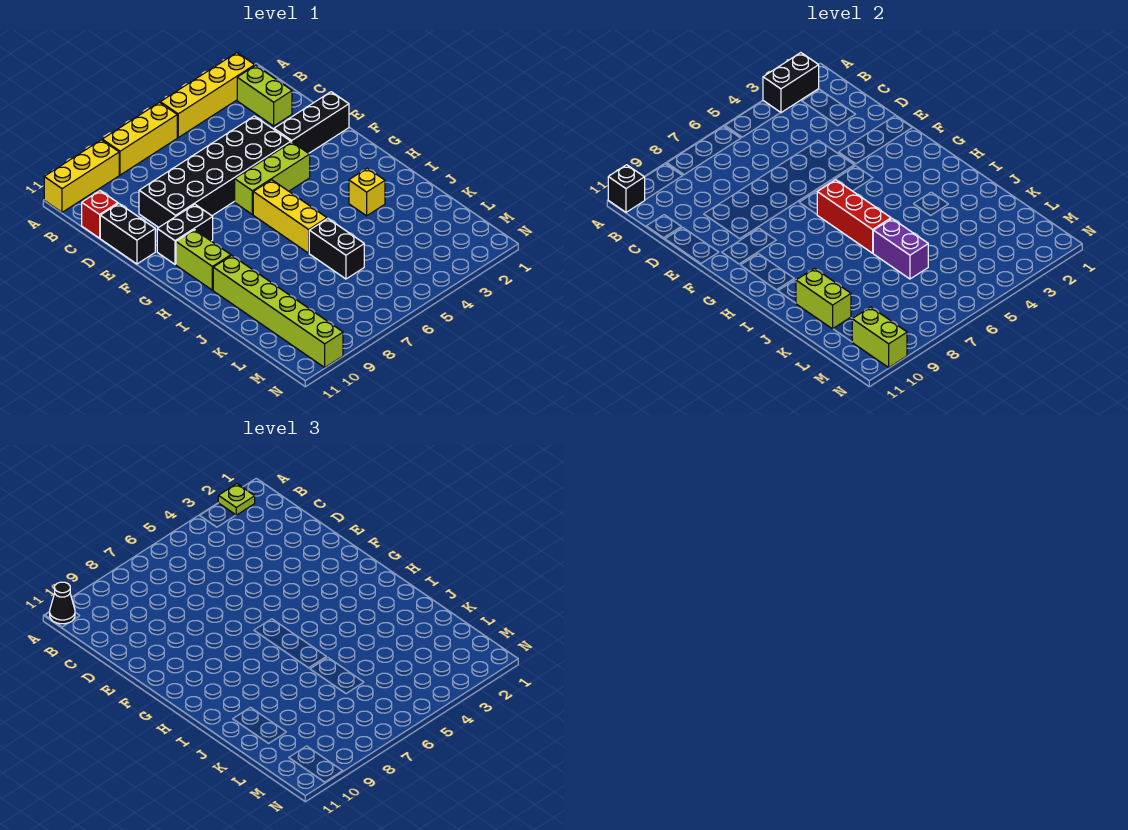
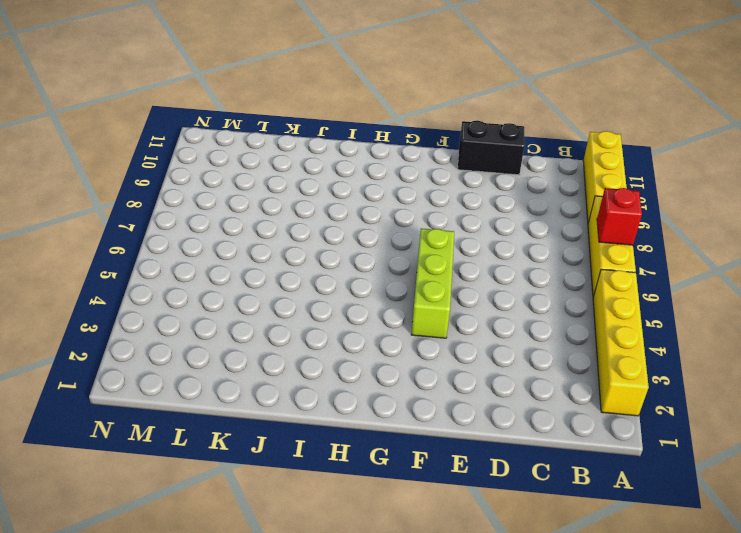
red brick A7 level 2 -> red brick C11 level 1
none -> lime brick B2:C2 level 1
none -> black brick D4:E9 level 1
none -> black brick E1:E3 level 1

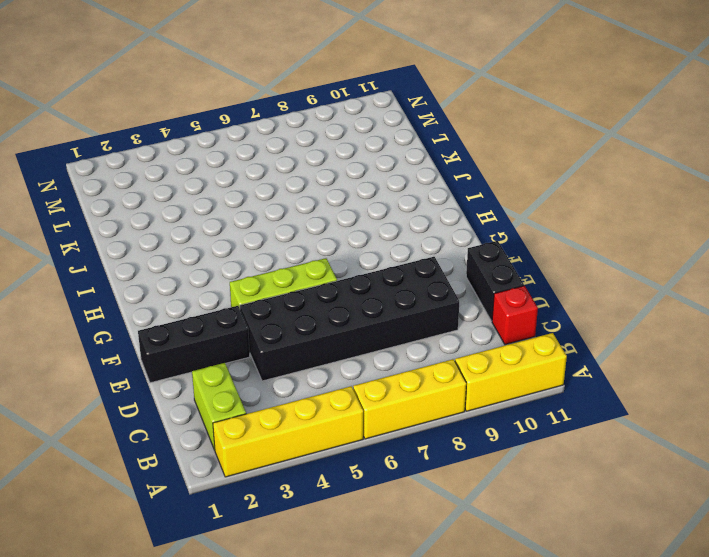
none -> black brick F9:F10 level 1
none -> yellow brick G6:I6 level 1
none -> lime brick G10:H10 level 1

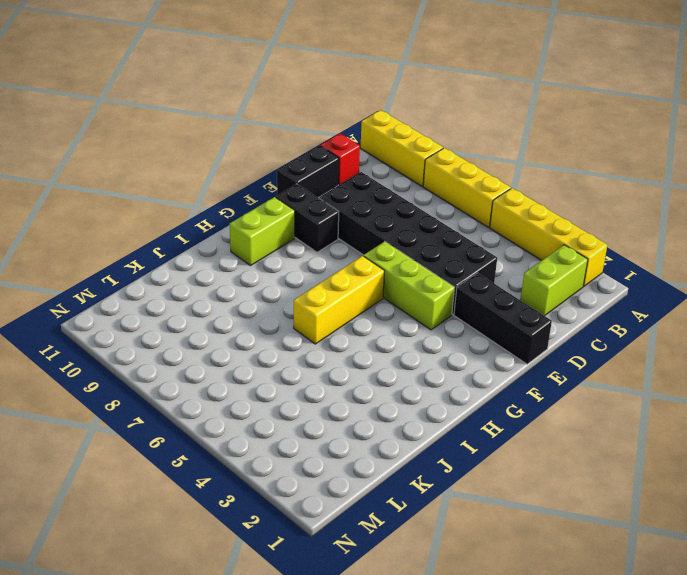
none -> yellow brick I3 level 1
none -> lime brick I10:N10 level 1
none -> black brick J6:K6 level 1

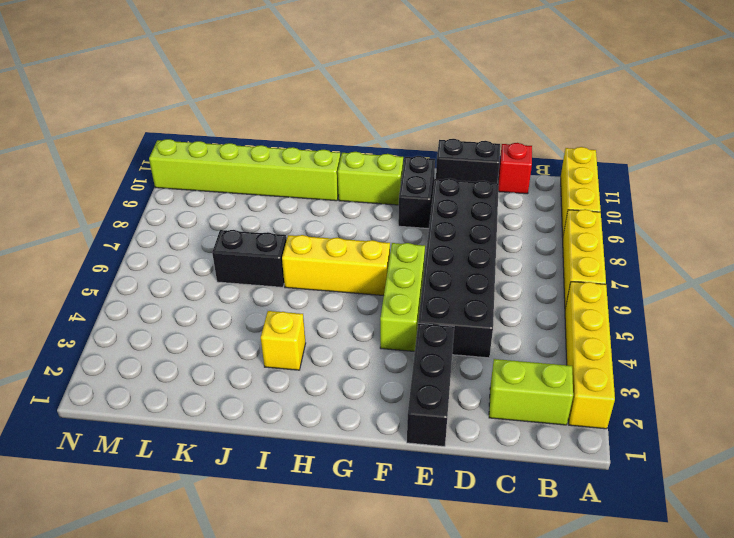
none -> black brick A2:A3 level 2
none -> black brick A11 level 2
none -> red brick G6:I6 level 2

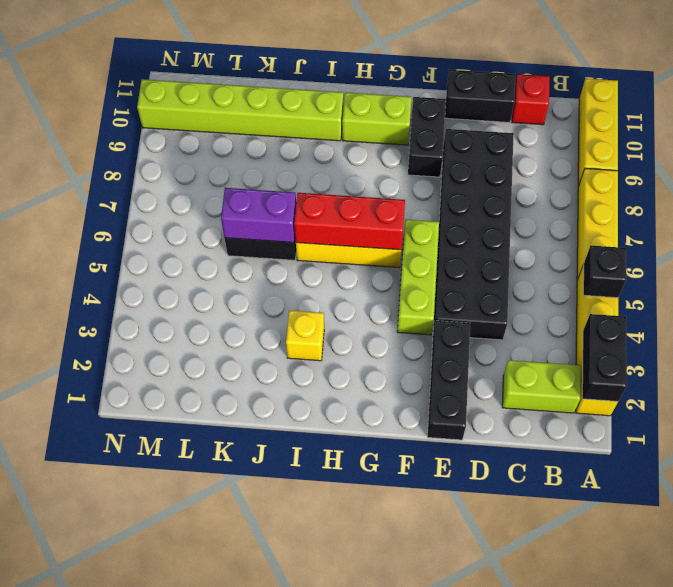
black brick A5 level 2 -> black brick A11 level 2
none -> lime brick J10:K10 level 2
none -> lime brick M10:N10 level 2
none -> lime plate A2 level 3

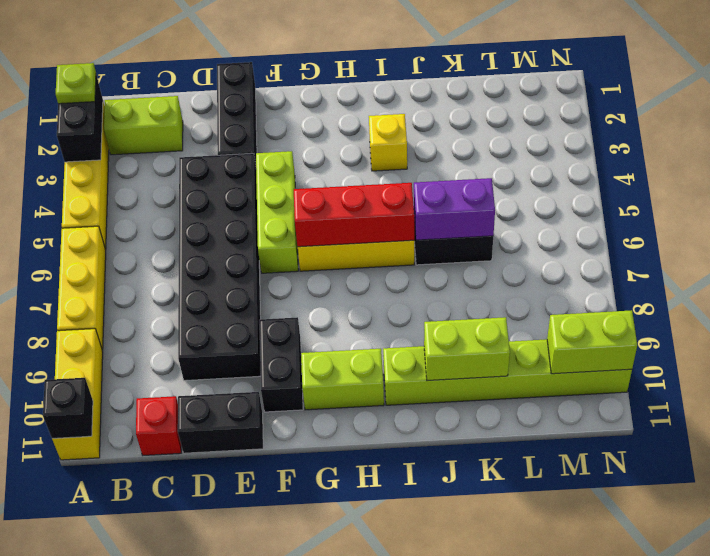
none -> black cone A11 level 3

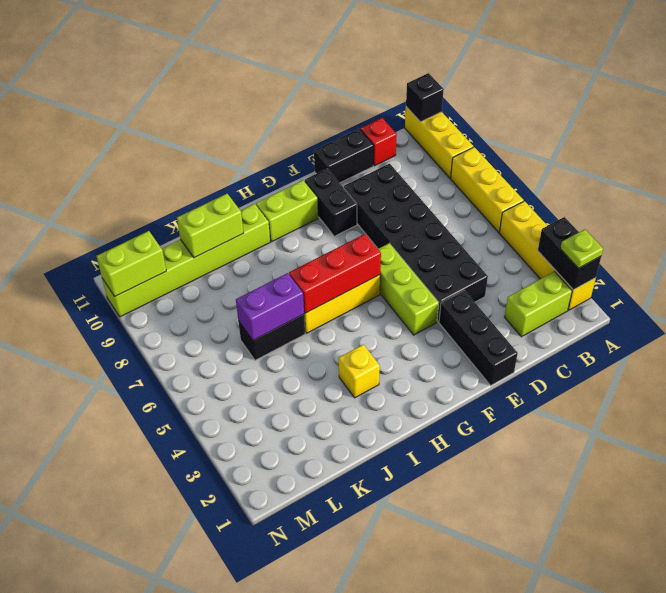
none -> black cone A11 level 3

